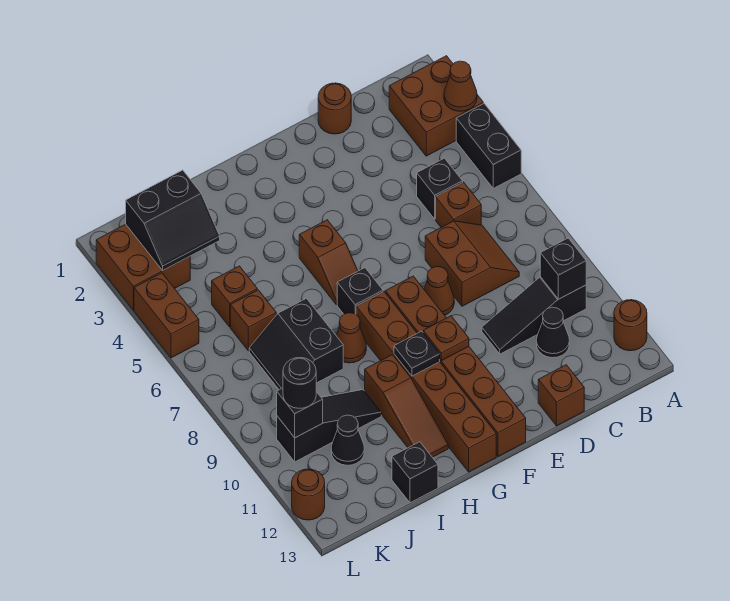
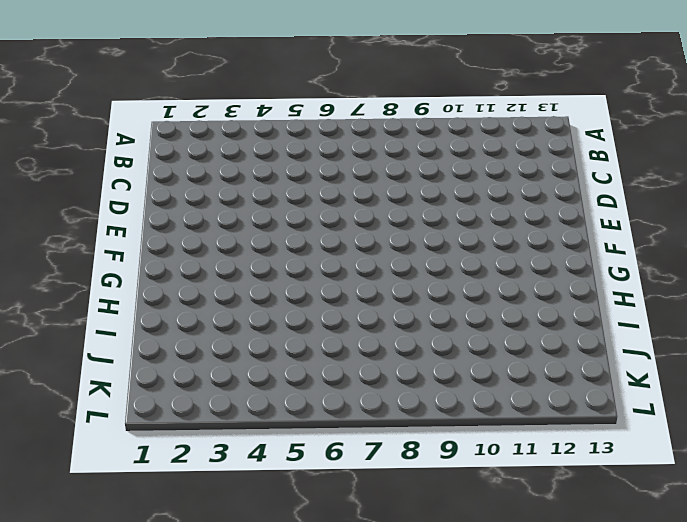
none -> brown brick A2:B3 level 1
none -> black brick A4:A5 level 1
none -> brown round brick A12 level 1
none -> black slope B10:D10 level 1 top B

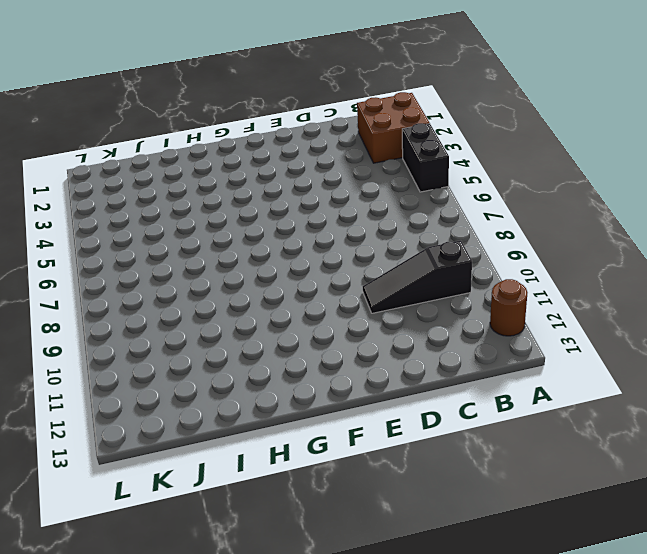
none -> black brick C5 level 1
none -> brown brick C6 level 1
none -> brown slope C7:D8 level 1 top D
none -> black cone C11 level 1

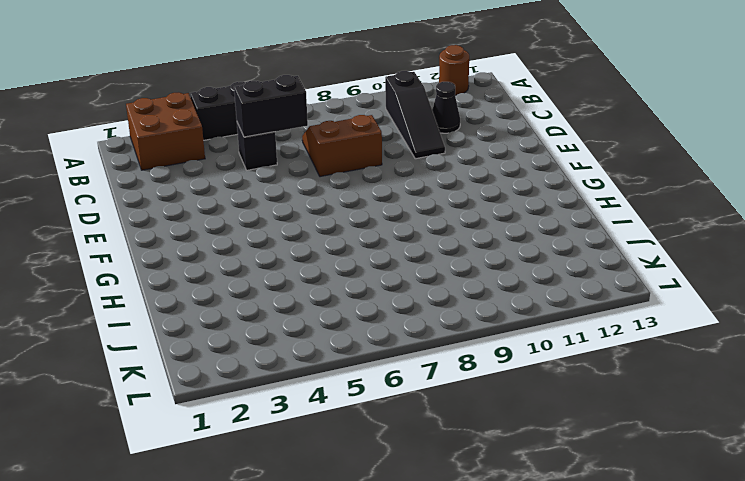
black brick C5:C6 level 2 -> none
none -> brown brick C6 level 1
none -> brown round brick D1 level 1
none -> brown brick D13 level 1
none -> brown cone E8 level 1

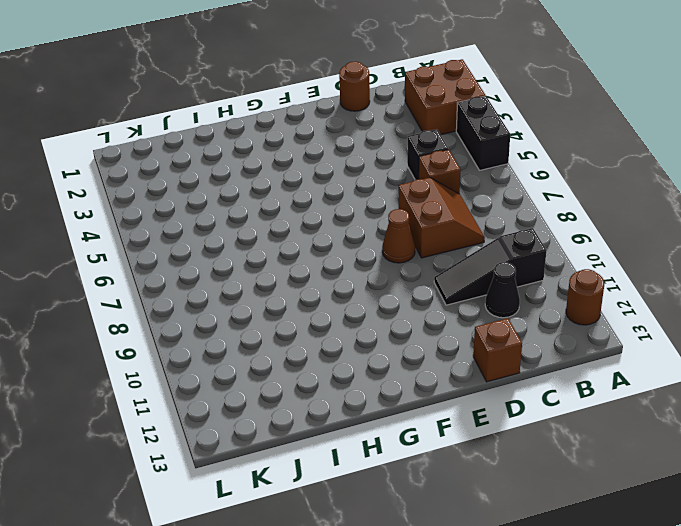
none -> brown brick F8:F13 level 1
none -> brown slope G5:G6 level 1 top 5
none -> black brick G7 level 1
none -> brown brick G8:G13 level 1

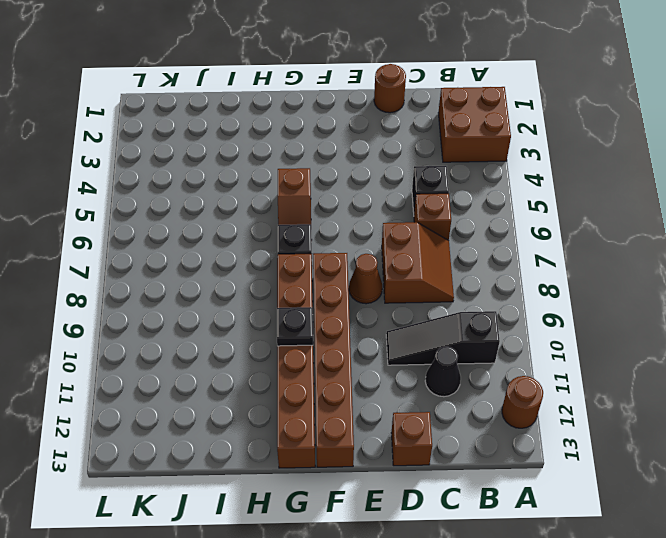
none -> black brick A4:A5 level 1
none -> brown cone H8 level 1
none -> brown slope H10:H12 level 1 top 10
none -> black slope I7:J8 level 1 top I

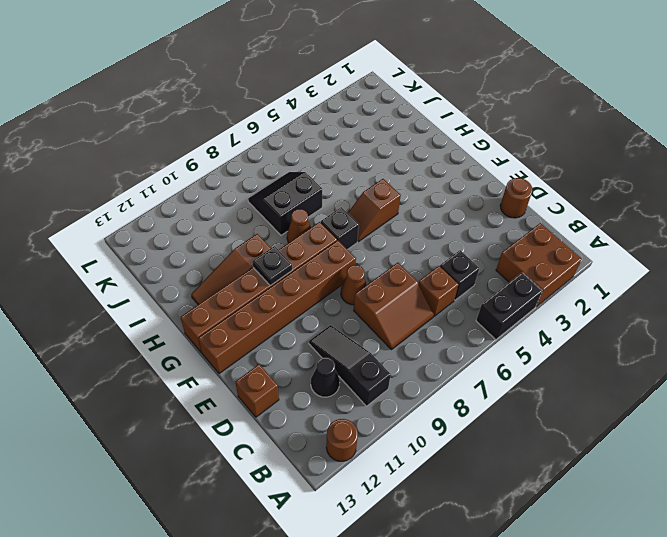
none -> black slope I10:K10 level 1 top K
none -> black brick I13 level 1
none -> brown brick J5 level 1
none -> brown brick J6 level 1

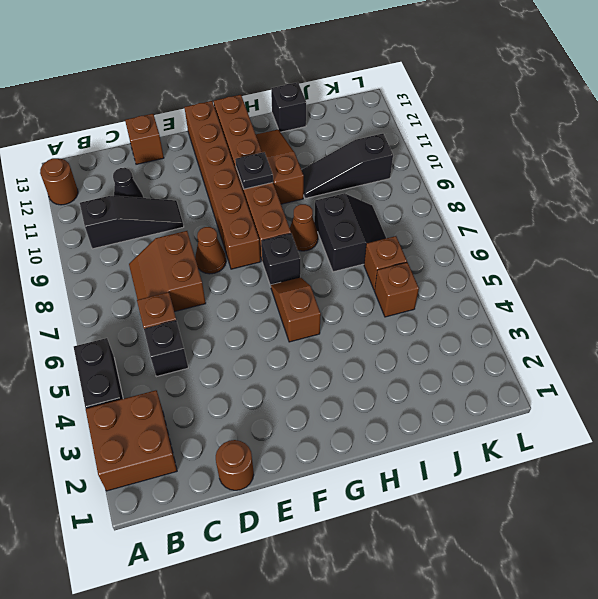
none -> black cone J11 level 1
none -> brown brick K2:L3 level 1
none -> brown brick L4:L5 level 1
none -> brown round brick L12 level 1

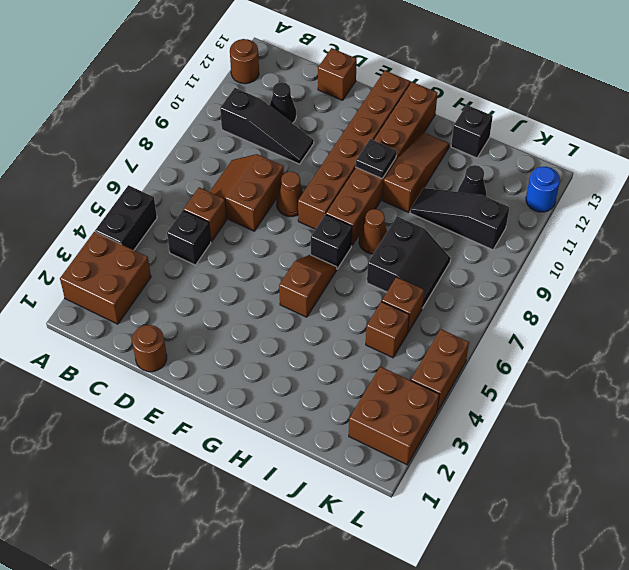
blue round brick L12 level 1 -> brown round brick L12 level 1
none -> brown cone A3 level 2
none -> black brick B10 level 2
none -> brown plate F10 level 2
none -> black slope J2:K3 level 2 top 2

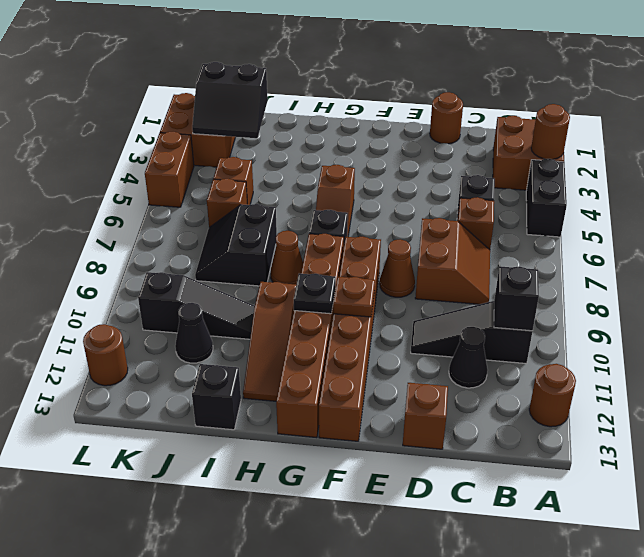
brown round brick A3 level 2 -> brown cone A3 level 2
none -> black brick K10 level 2
none -> black round brick K10 level 3

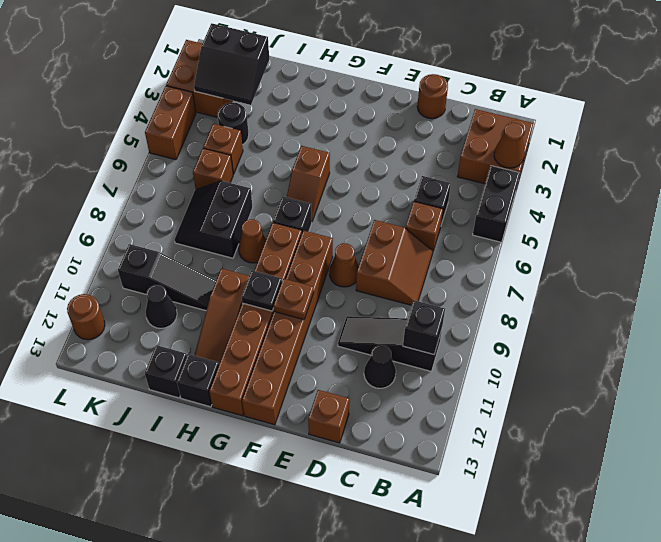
black brick H13 level 1 -> black brick K10 level 2
black round brick J4 level 1 -> black round brick K10 level 3
none -> brown round brick A12 level 1

